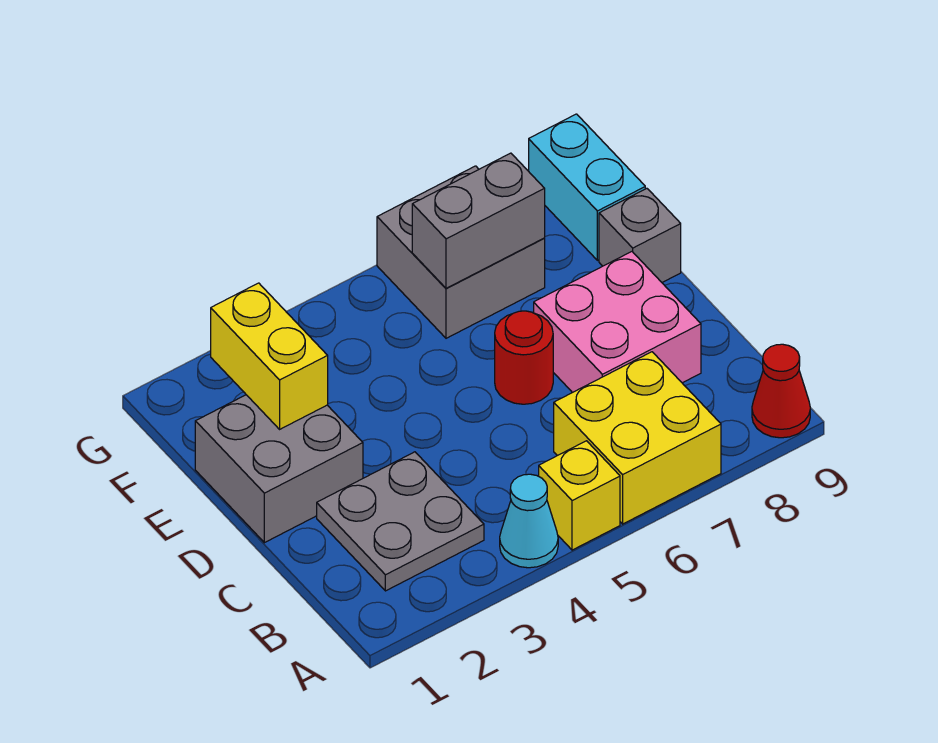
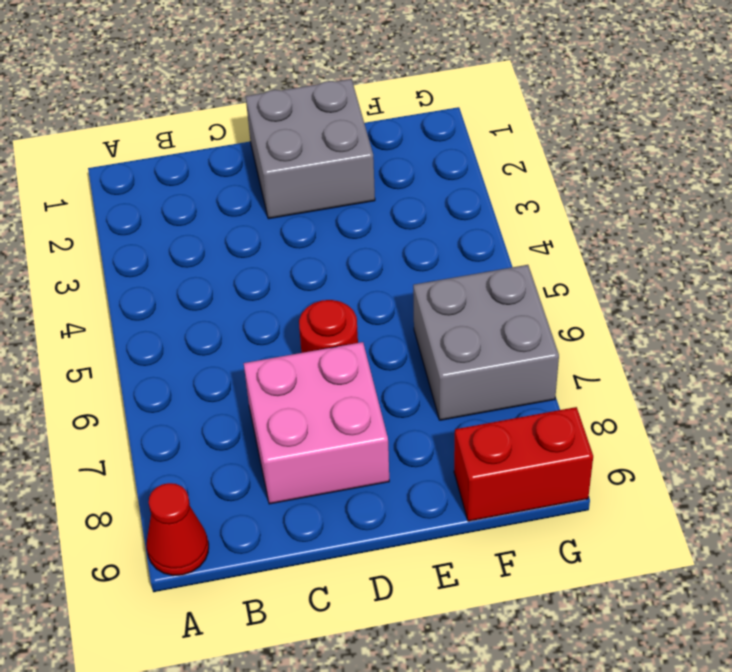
red brick F9:G9 level 1 -> cyan brick F9:G9 level 1
none -> cyan cone A4 level 1
none -> yellow brick A5 level 1
none -> yellow brick A6:B7 level 1

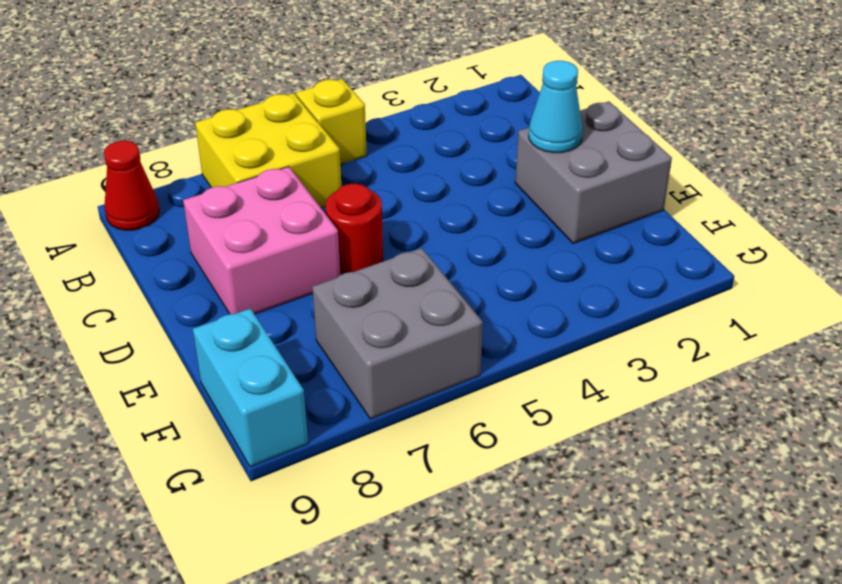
cyan cone D2 level 2 -> cyan cone A4 level 1
none -> grey plate B2:C3 level 1
none -> grey brick E9 level 1
none -> yellow brick E2:F2 level 2

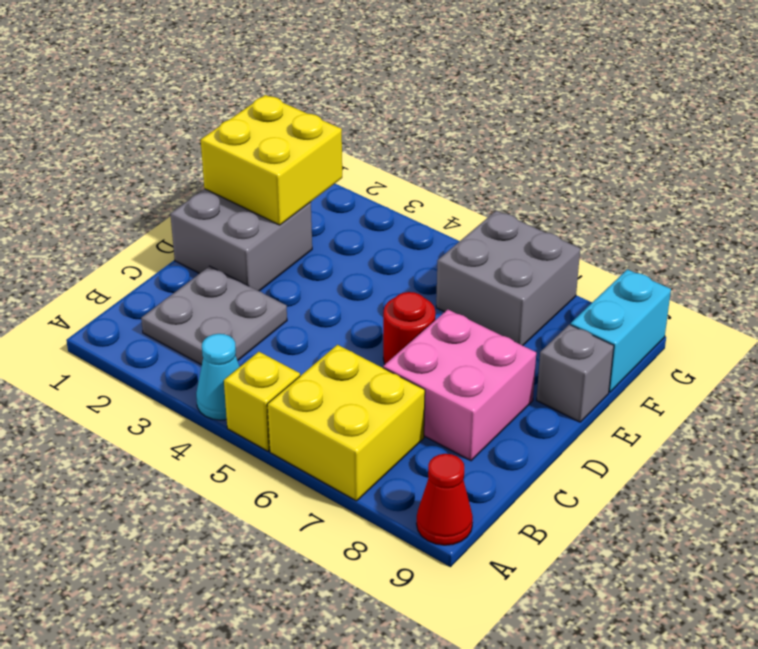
yellow brick E1:F2 level 2 -> yellow brick E2:F2 level 2
none -> grey brick F6:F7 level 2

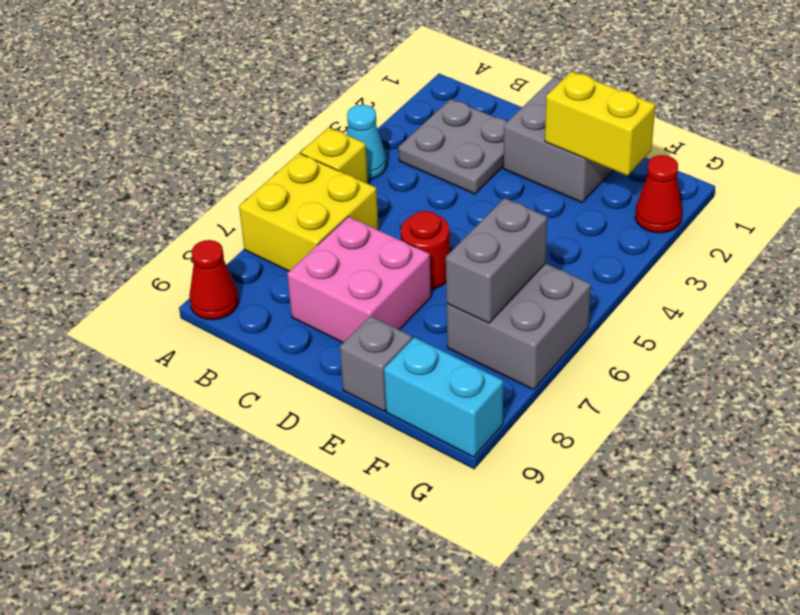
red cone G2 level 1 -> none

